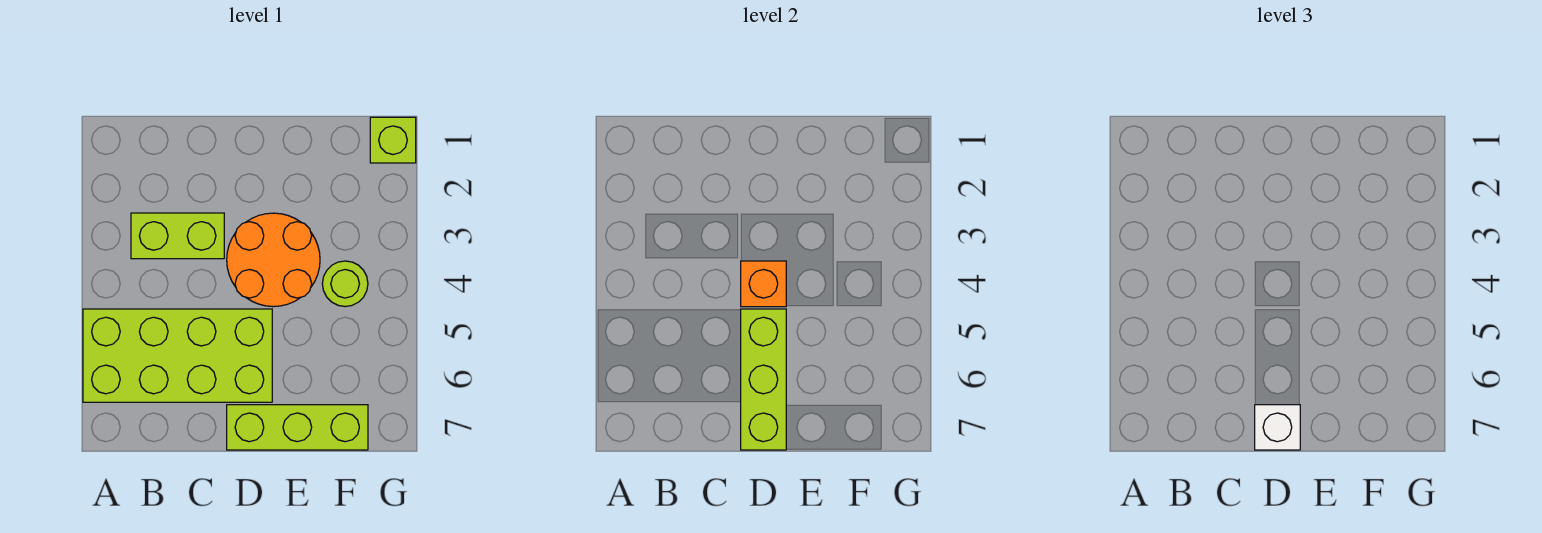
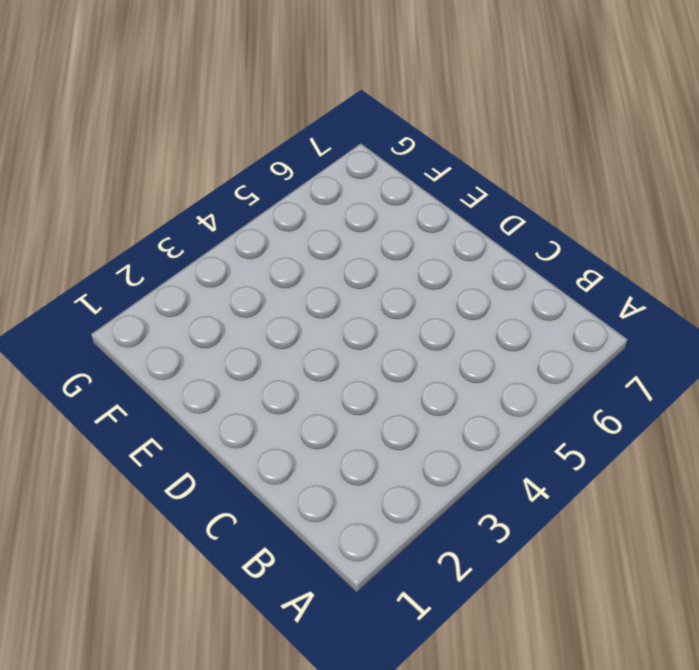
none -> lime brick A5:D6 level 1
none -> lime brick B3:C3 level 1

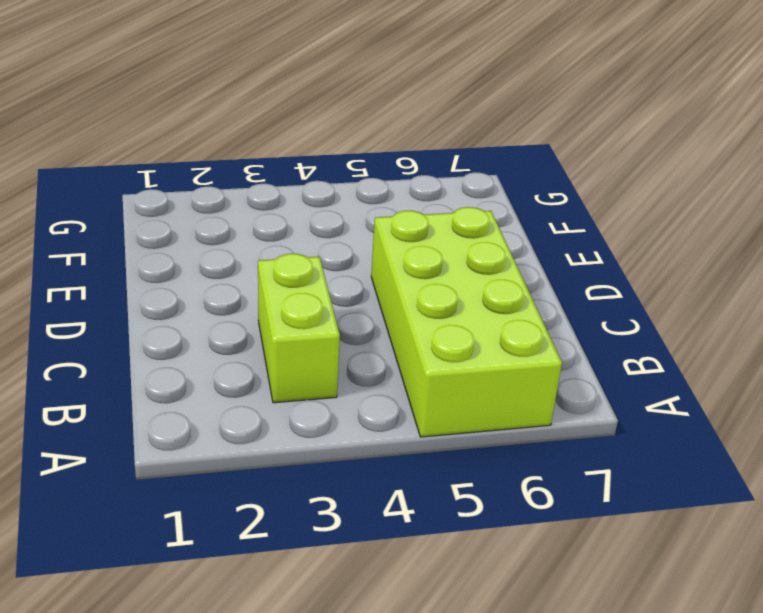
none -> orange round brick D3:E4 level 1
none -> lime brick D7:F7 level 1

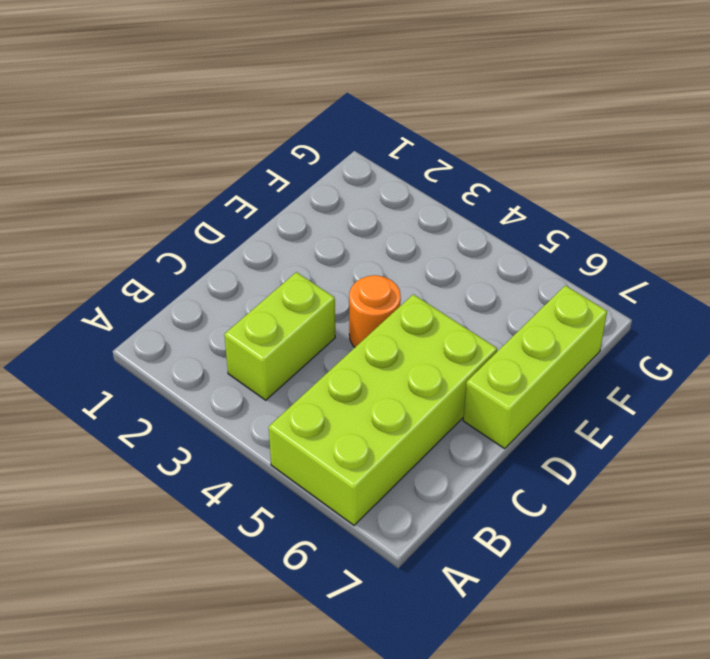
orange round brick D4 level 1 -> orange round brick D3:E4 level 1
none -> lime round brick F4 level 1
none -> lime brick G1 level 1

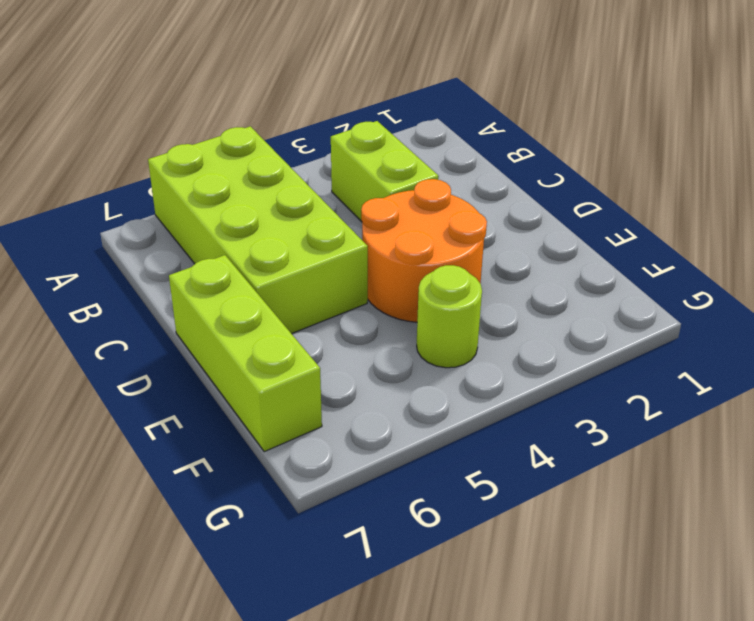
none -> lime brick G1 level 1
none -> orange brick D4 level 2

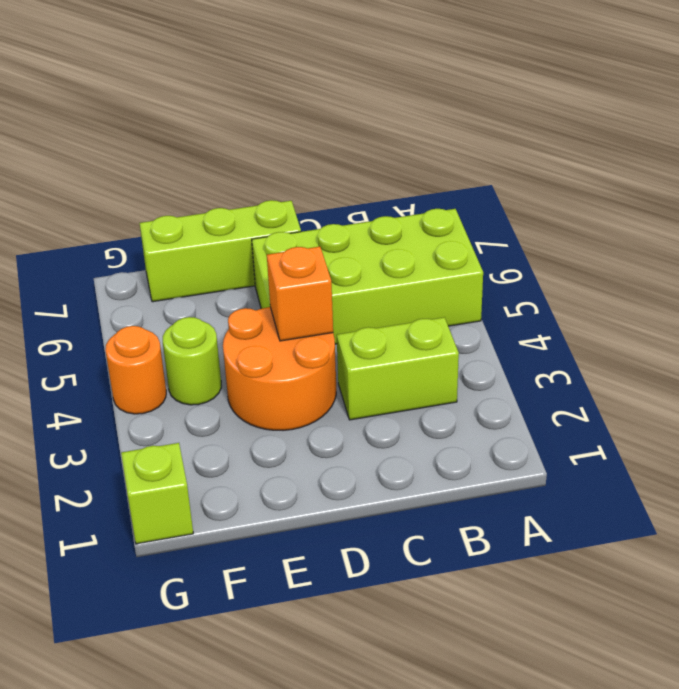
orange round brick G4 level 1 -> none
none -> lime brick D5:D7 level 2
none -> white brick D7 level 3

